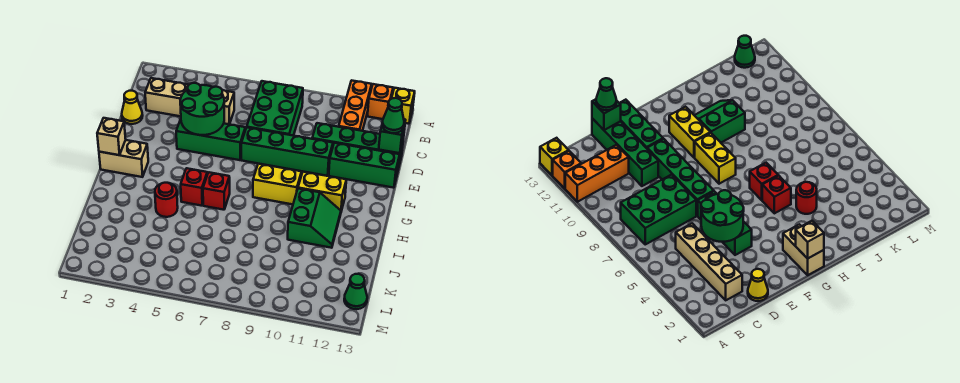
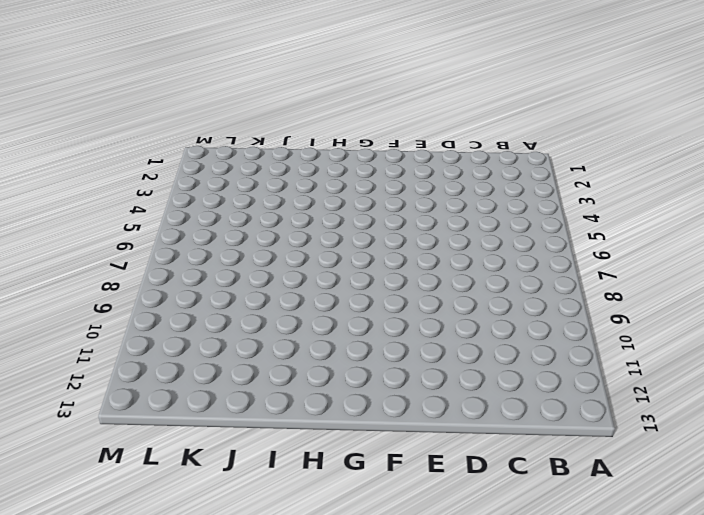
none -> orange brick A11:C11 level 1
none -> orange brick A12 level 1
none -> yellow brick A13 level 1

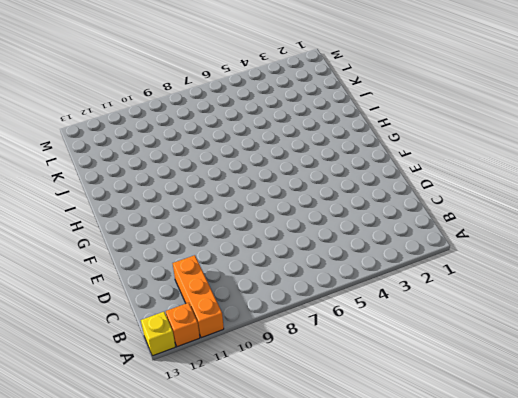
none -> green brick B7:D8 level 1
none -> tan brick C2:C5 level 1
none -> yellow cone D1 level 1

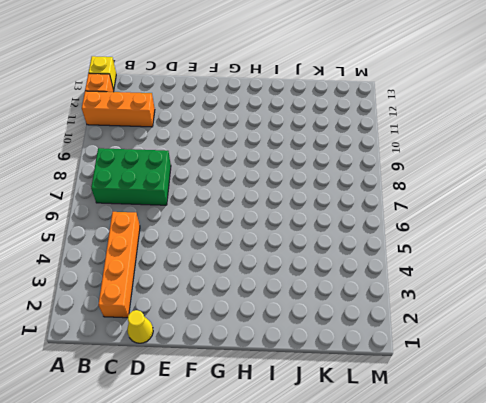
orange brick C2:C5 level 1 -> tan brick C2:C5 level 1
none -> green brick D10:D13 level 1
none -> green brick E4:E6 level 1
none -> green brick E7:E10 level 1

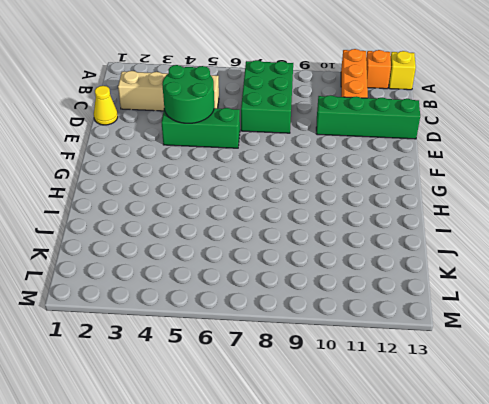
none -> green brick E7:E10 level 1
none -> green brick E11:E13 level 1
none -> tan brick G1:G2 level 1

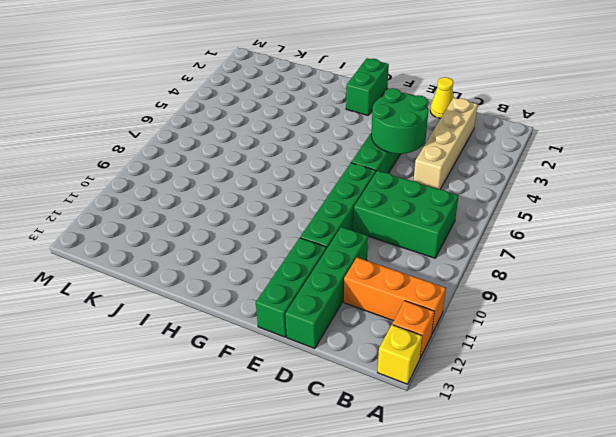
green brick G1:G2 level 1 -> tan brick G1:G2 level 1
none -> yellow brick G8:G9 level 1
none -> yellow brick G10:G11 level 1
none -> red brick H5 level 1

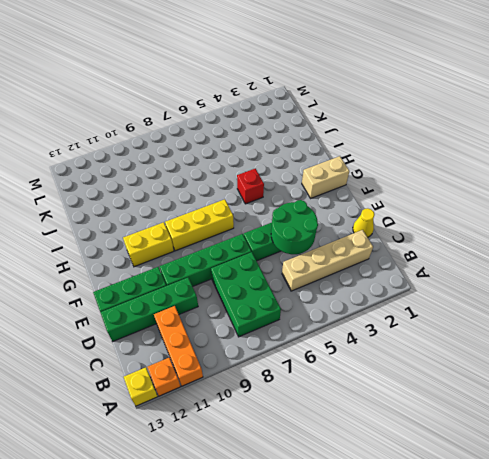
yellow brick G7:G9 level 1 -> yellow brick G8:G9 level 1
none -> red brick H6 level 1
none -> green slope H10:I11 level 1 top 10
none -> red round brick I4 level 1

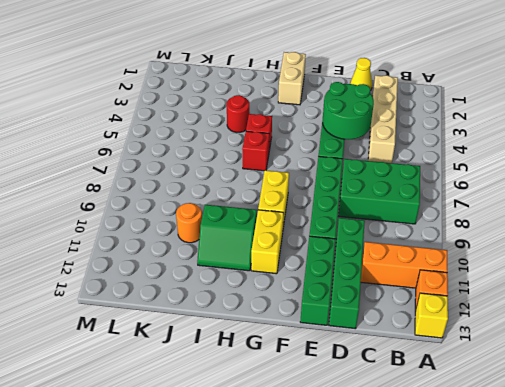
orange round brick J10 level 1 -> none
none -> green cone L13 level 1
none -> green brick D13 level 2
none -> tan brick G1 level 2

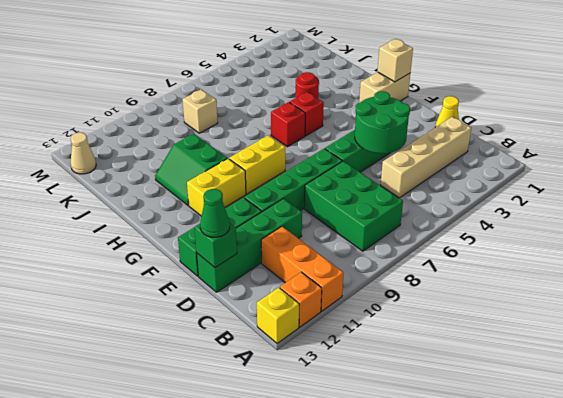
tan brick K8 level 1 -> none
tan cone L13 level 1 -> green cone L13 level 1

